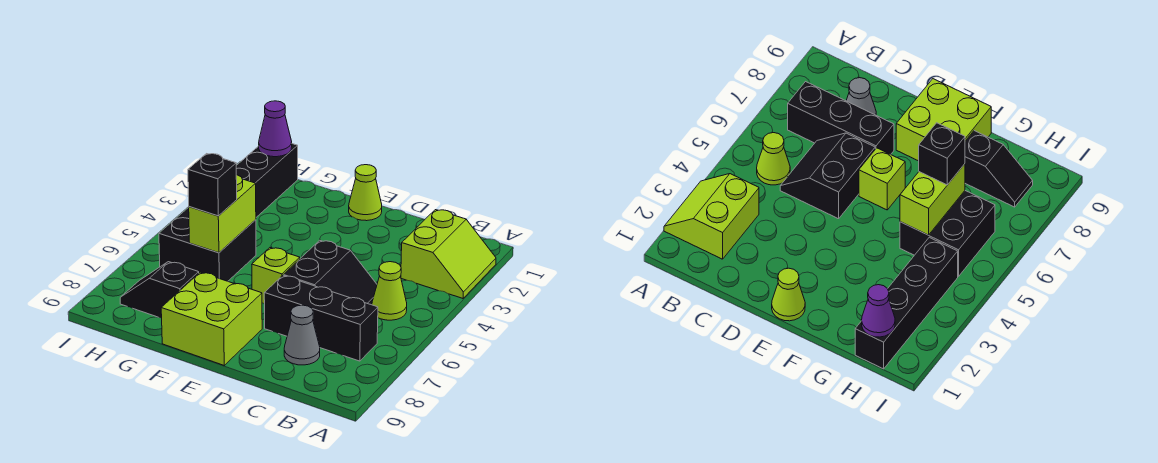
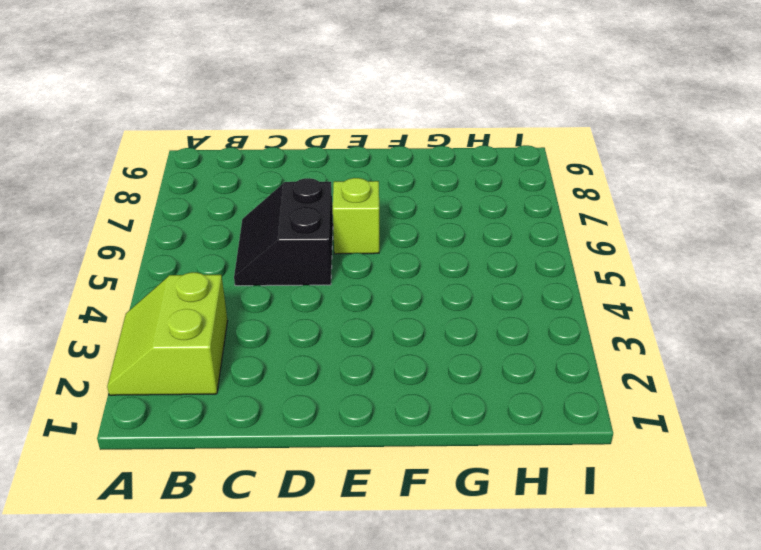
none -> lime cone B5 level 1
none -> black brick B7:D7 level 1
none -> grey cone C8 level 1

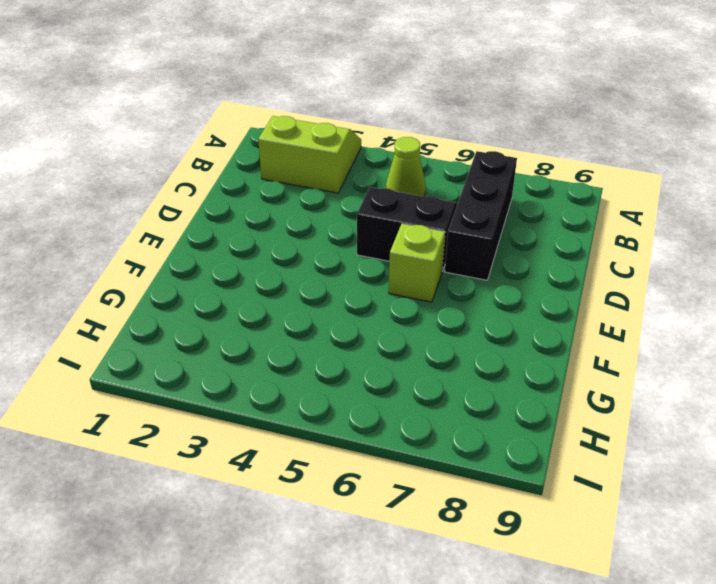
none -> grey cone C8 level 1
none -> lime cone E1 level 1
none -> lime brick E8:F9 level 1

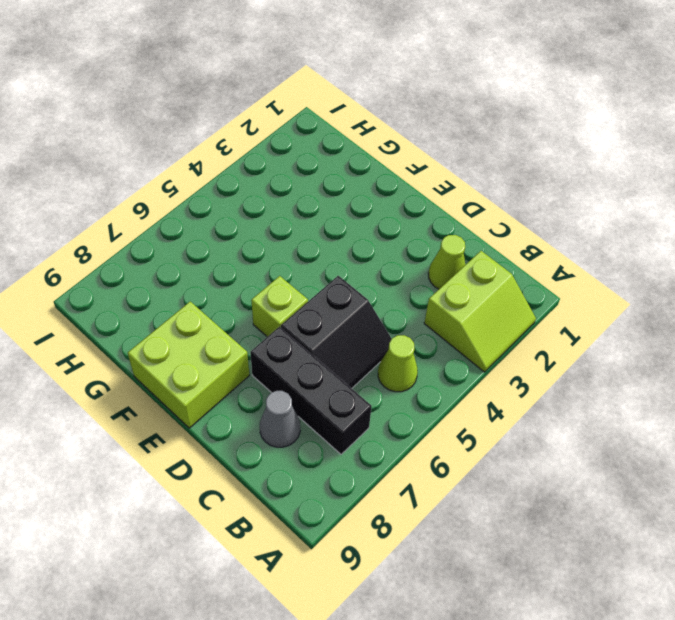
lime cone C2 level 1 -> lime cone E1 level 1
none -> black brick G5:H6 level 1
none -> black slope G8:H8 level 1 top G
none -> black brick H1:H4 level 1

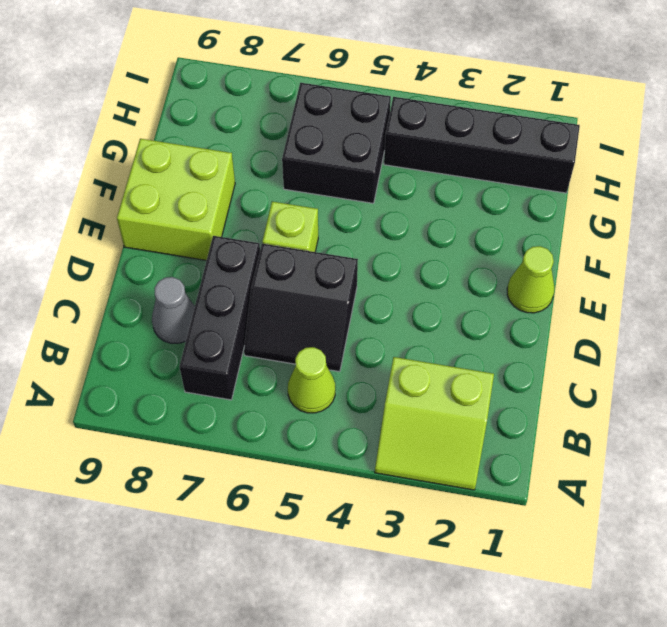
none -> black slope G8:H8 level 1 top G
none -> lime brick G5:G6 level 2
none -> purple cone H1 level 2

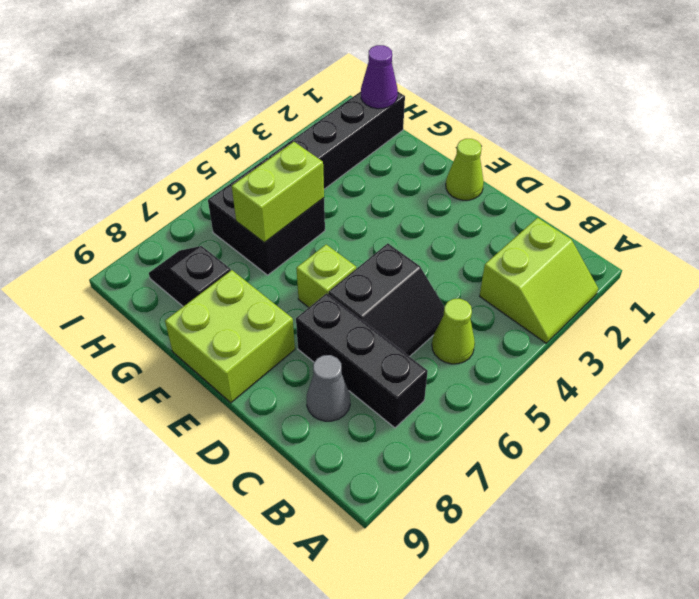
none -> black brick G6 level 3

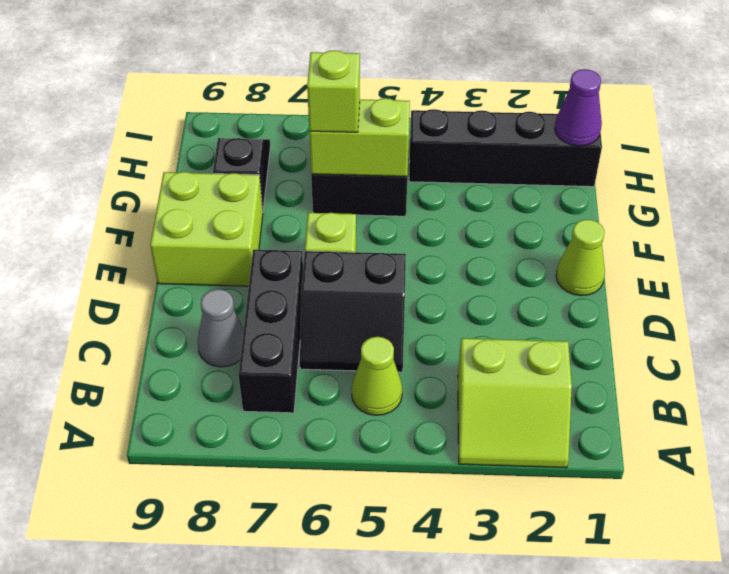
lime brick G6 level 3 -> black brick G6 level 3

